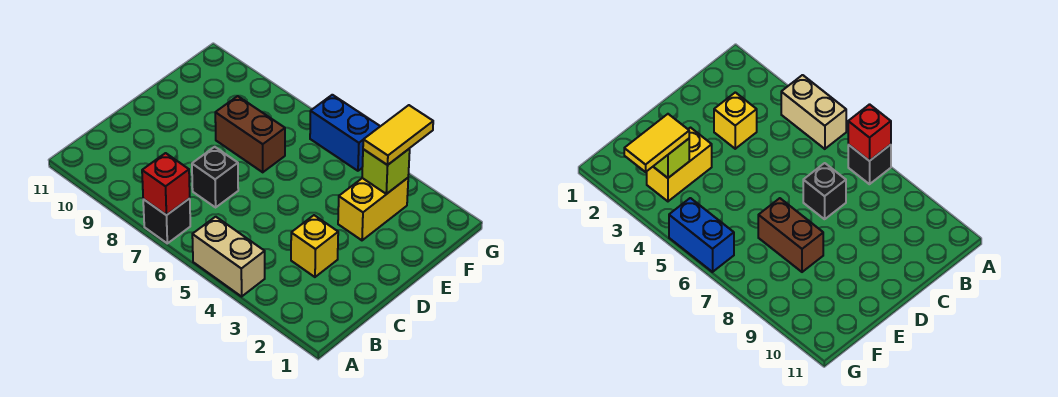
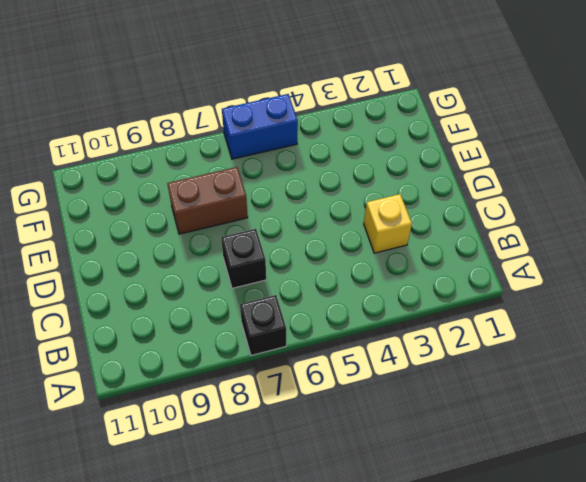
none -> tan brick A4:A5 level 1
none -> yellow brick E3:F3 level 1

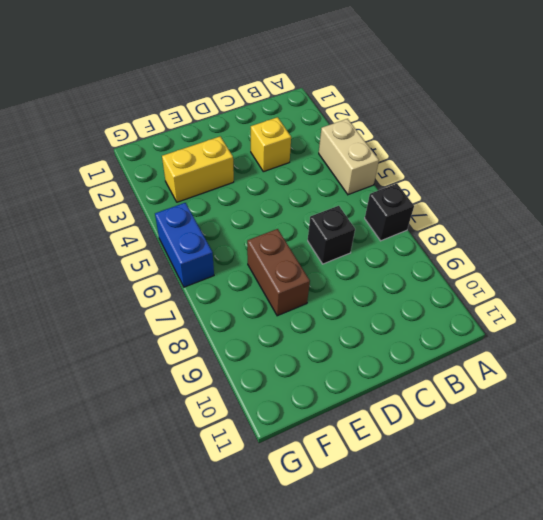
none -> red brick A7 level 2
none -> lime brick F3 level 2

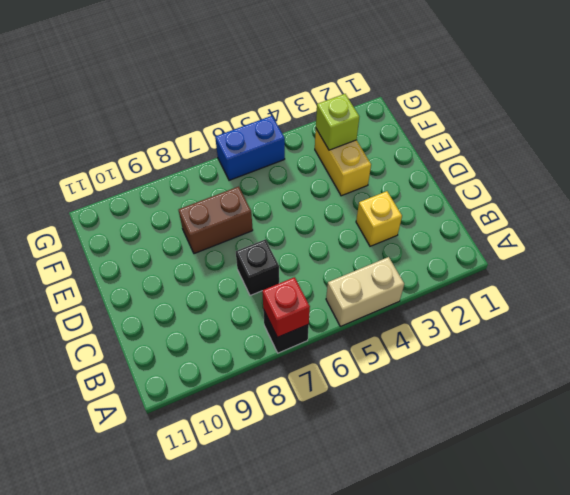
none -> yellow tile F3:G3 level 3

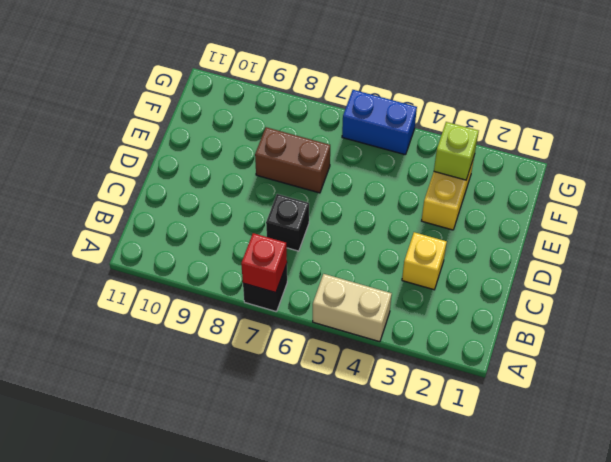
none -> yellow tile F3:G3 level 3

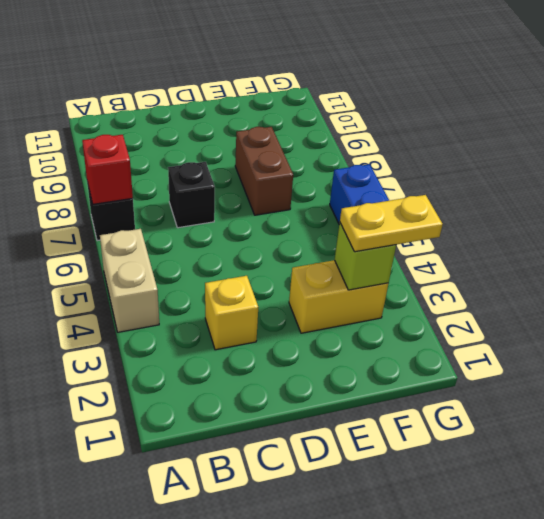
yellow plate F3:G3 level 3 -> yellow tile F3:G3 level 3

